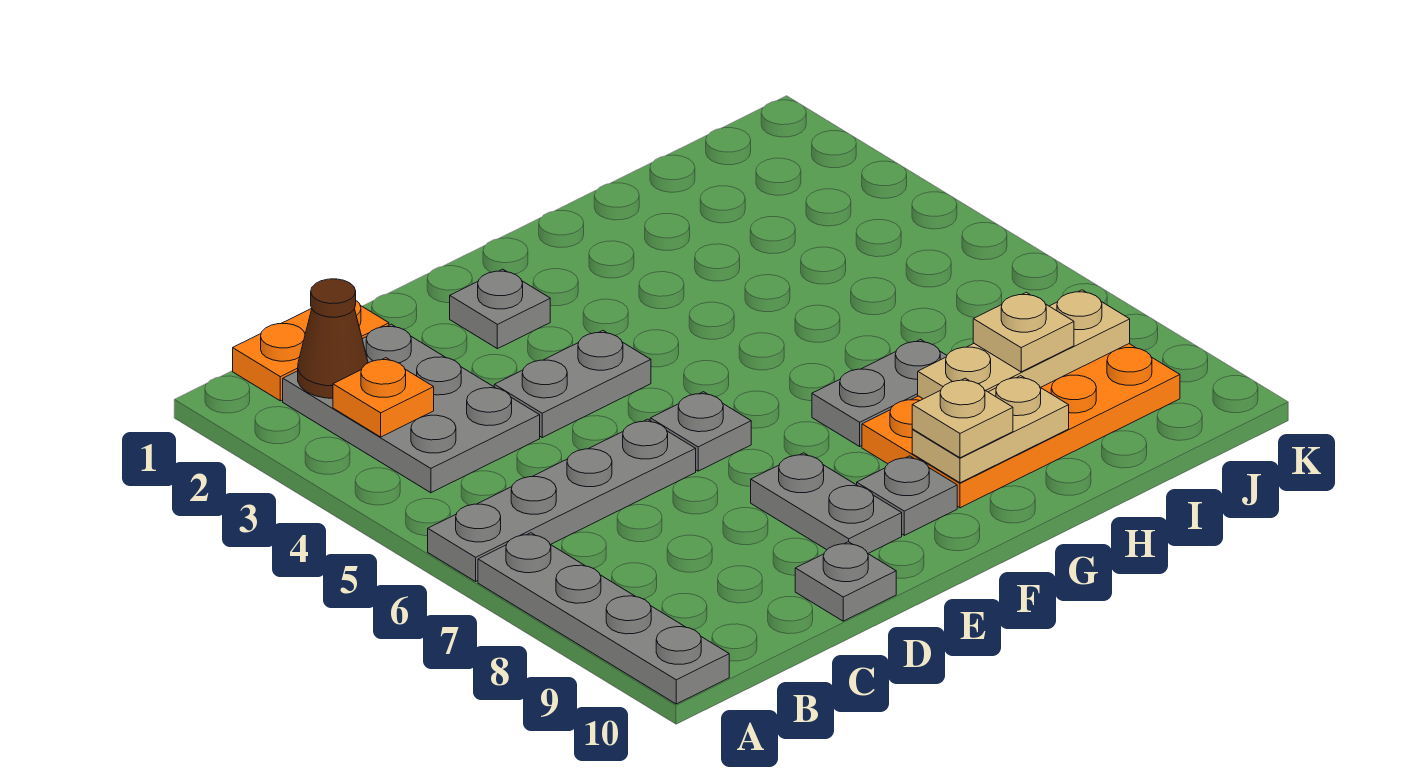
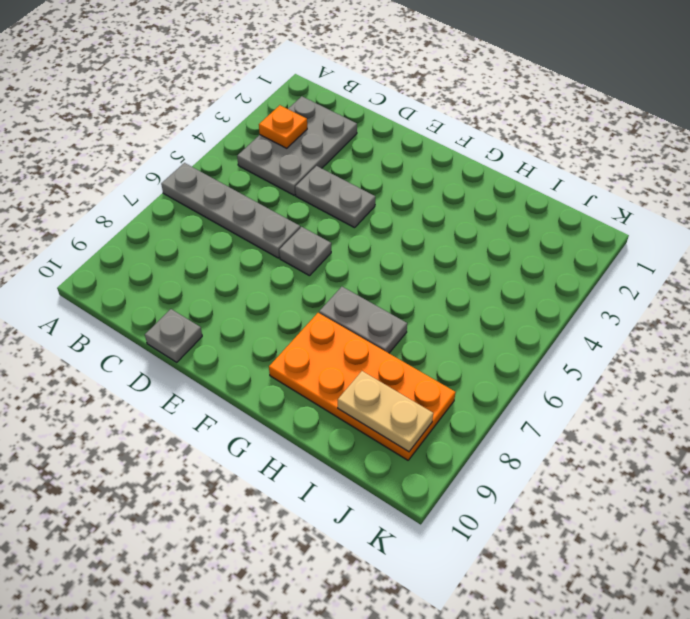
tan plate I9:J9 level 2 -> tan plate G9:H9 level 2
none -> grey plate A7:A10 level 1
none -> orange plate B1:C1 level 1
none -> grey plate E2 level 1

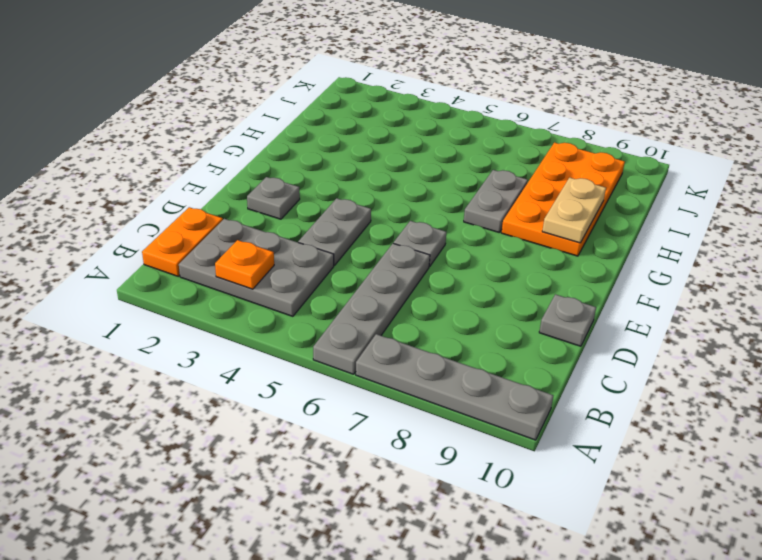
none -> grey plate E8:E9 level 1
none -> grey plate F9 level 1
none -> brown cone B2 level 2

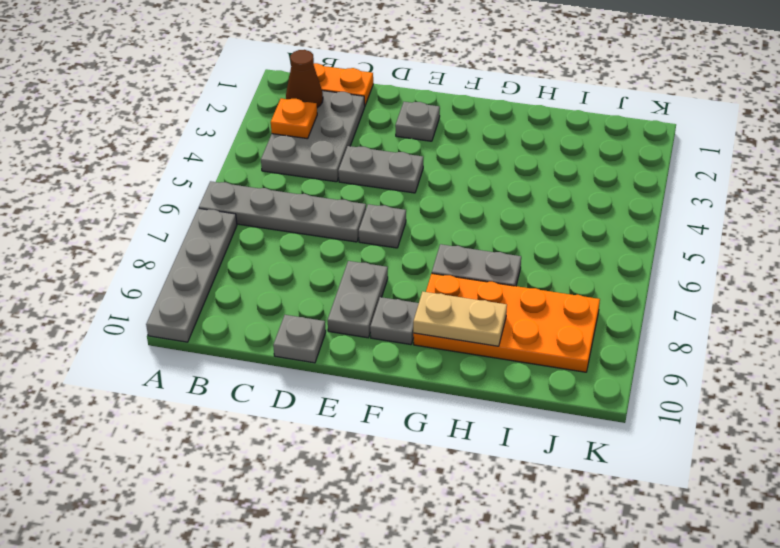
none -> tan plate H8:J8 level 2
none -> tan plate G9 level 3
none -> tan plate I8 level 3

